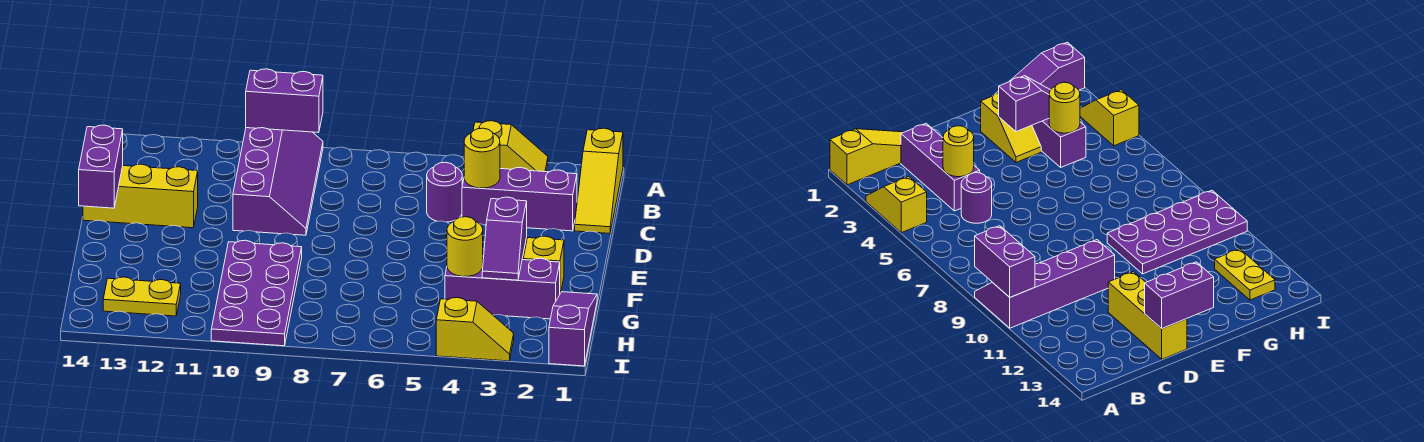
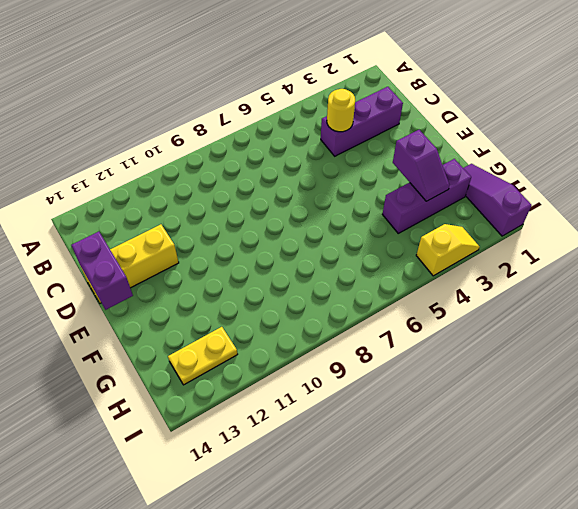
none -> yellow slope A1:C1 level 1 top A
none -> yellow slope A3:A4 level 1 top 4
none -> purple slope A9:D10 level 1 top 10

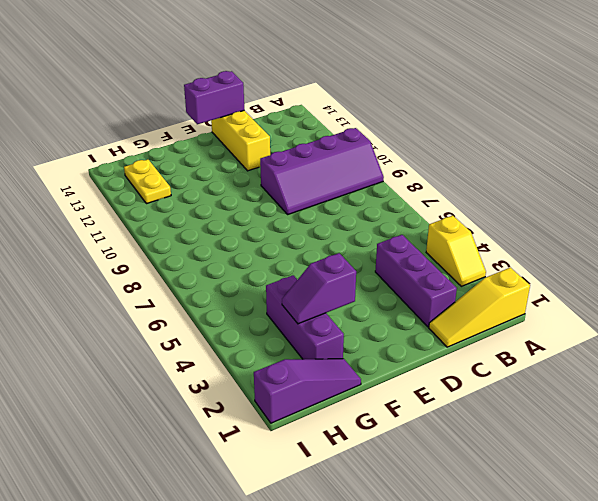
none -> purple round brick C5 level 1
none -> yellow slope F2:F3 level 1 top 2
none -> purple plate F9:I10 level 1

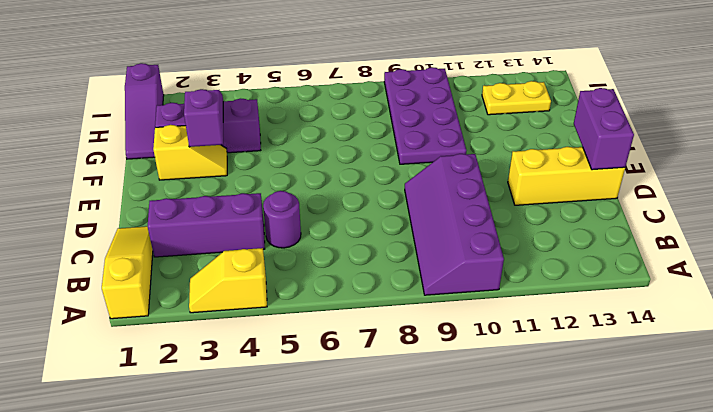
none -> yellow slope I3:I4 level 1 top 4
none -> purple brick A9:A10 level 2
none -> yellow round brick C4 level 2

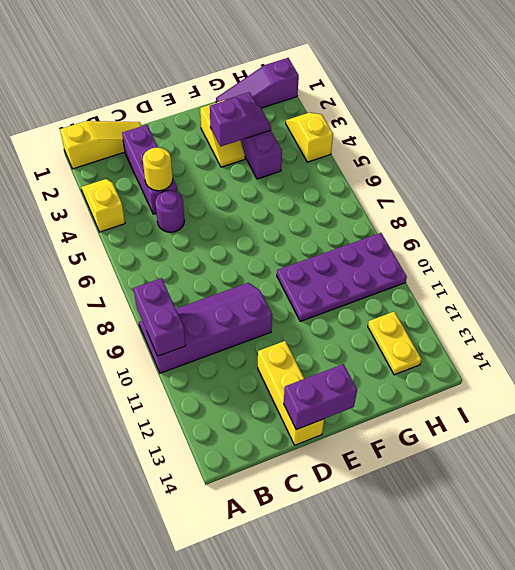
none -> yellow round brick G4 level 2

